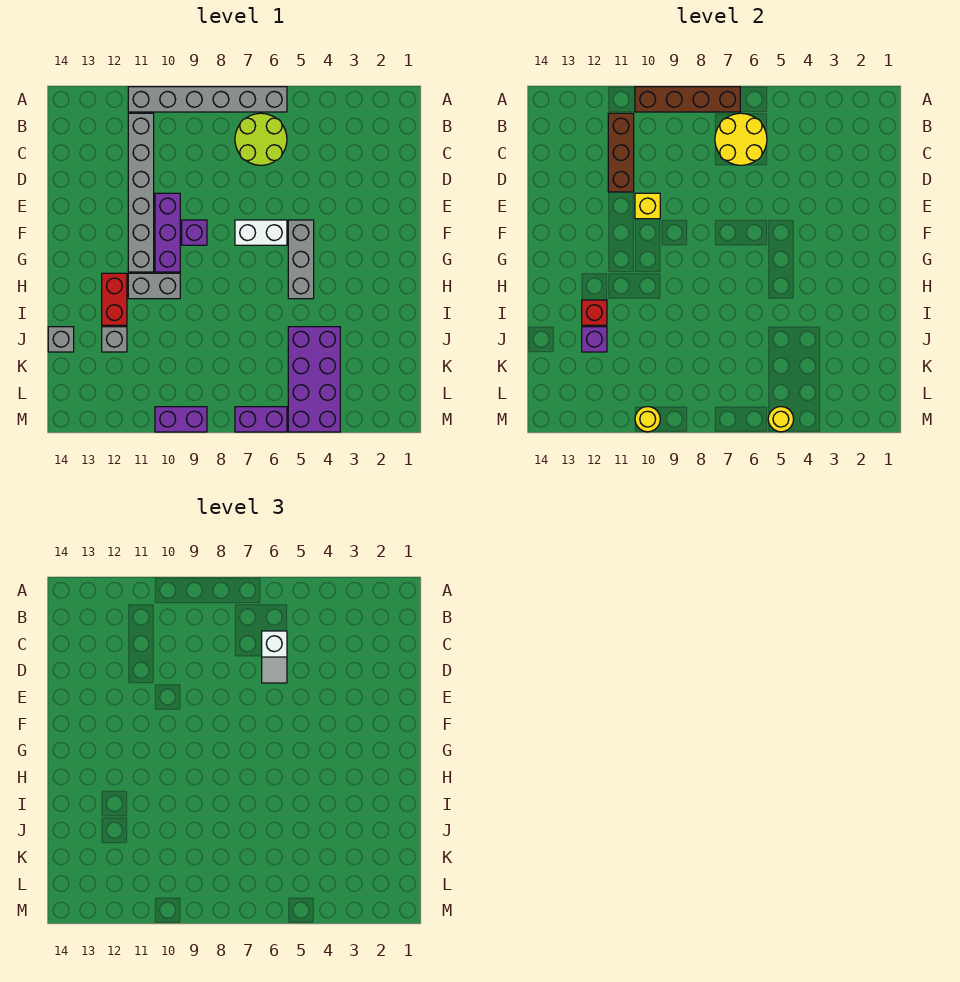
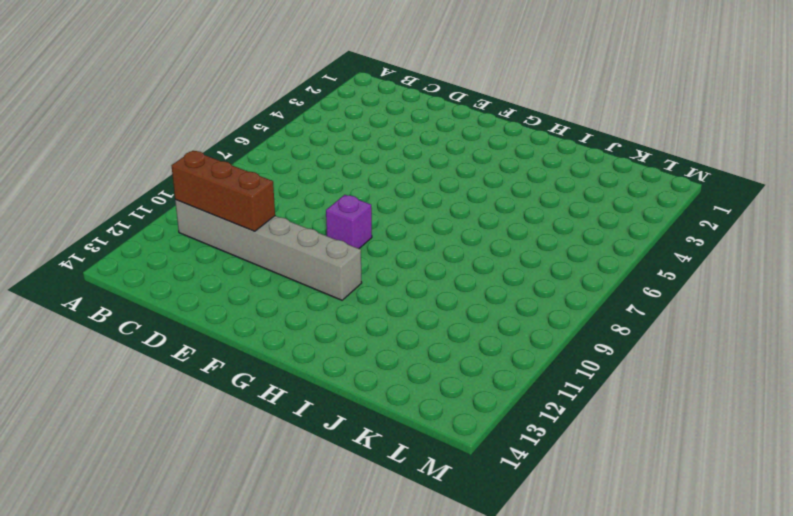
none -> grey brick A6:A11 level 1
none -> lime round brick B6:C7 level 1
none -> purple brick E10:G10 level 1

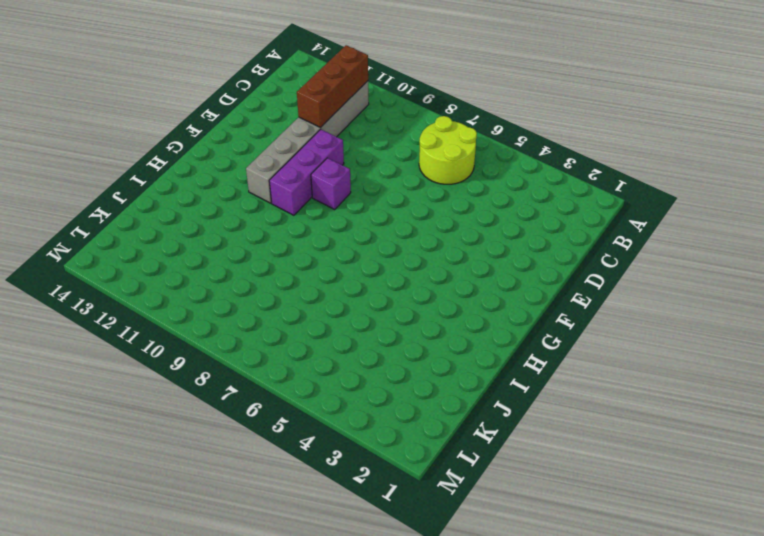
none -> grey brick A6:A11 level 1
none -> grey brick F5:H5 level 1
none -> white brick F6:F7 level 1

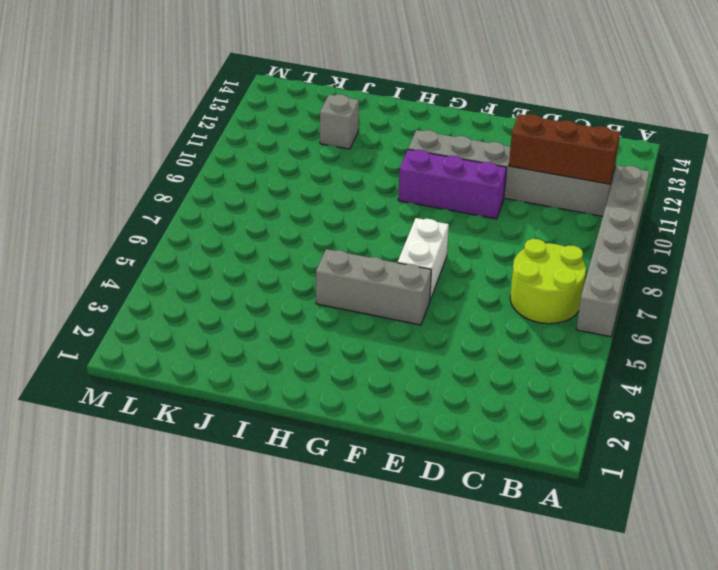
none -> purple brick F9 level 1
none -> grey brick H10:H11 level 1
none -> red brick H12:I12 level 1

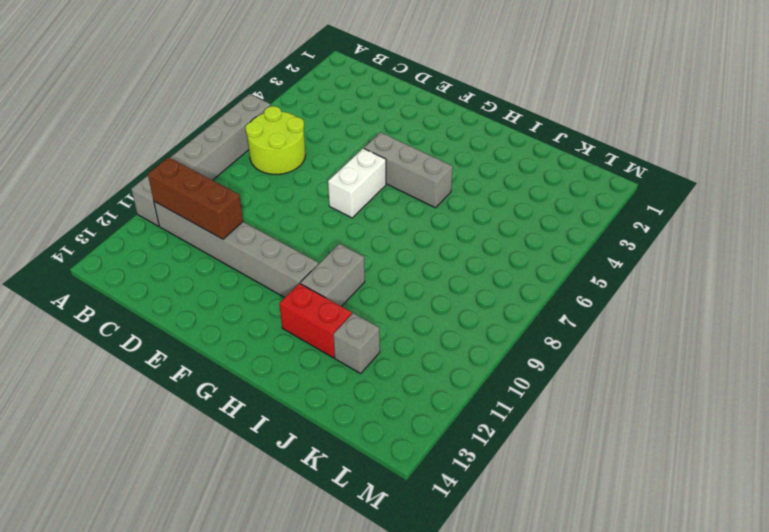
none -> purple brick E10:G10 level 1
none -> purple brick F9 level 1
none -> purple brick J4:M5 level 1

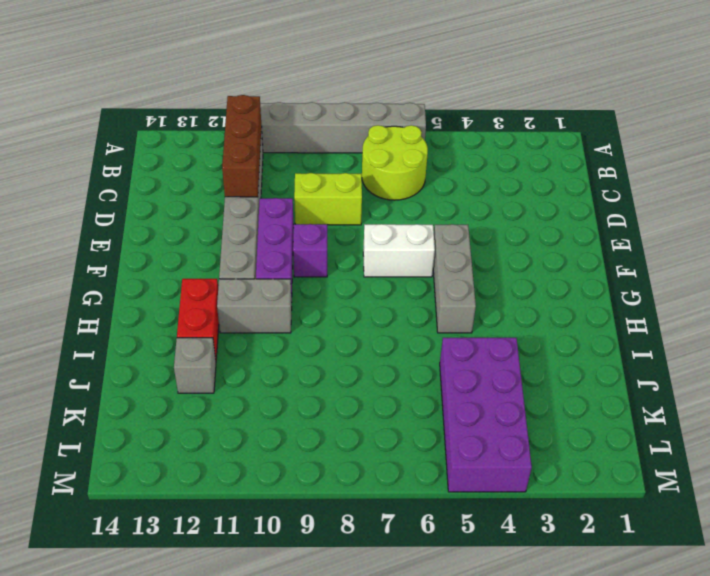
lime brick D8:D9 level 1 -> none
none -> grey brick J14 level 1
none -> purple brick M6:M7 level 1
none -> purple brick M9:M10 level 1

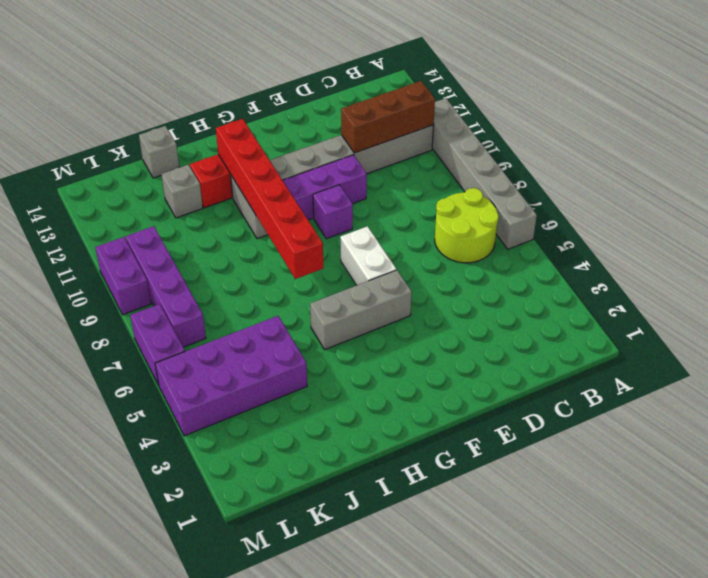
red brick H7:H12 level 2 -> none
purple brick L7:L10 level 1 -> none
none -> brown brick A7:A10 level 2
none -> yellow round brick B6:C7 level 2
none -> yellow brick E10 level 2

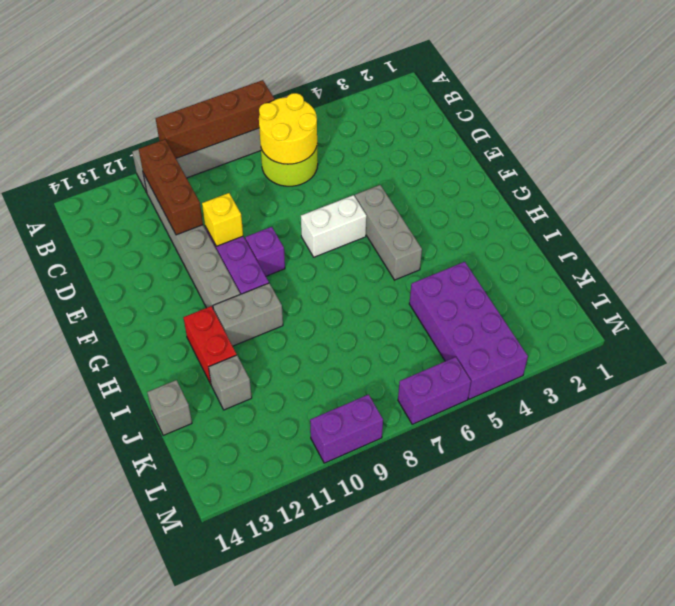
none -> red brick I12 level 2
none -> purple brick J12 level 2
none -> yellow round brick M5 level 2

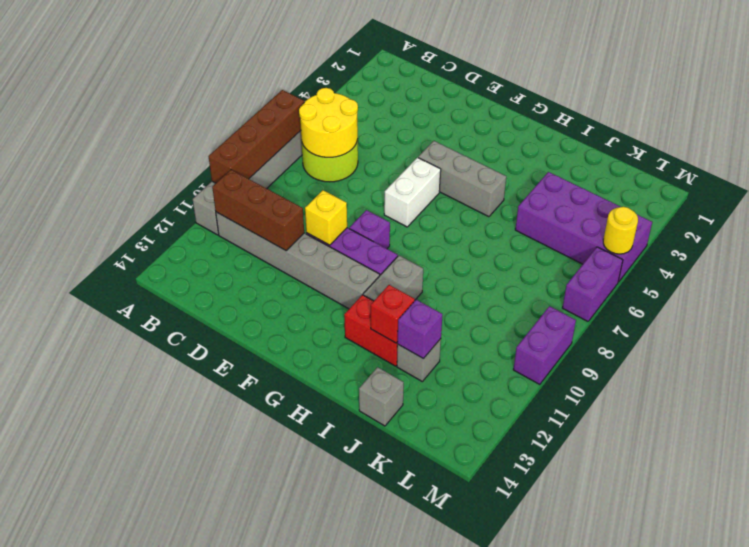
none -> yellow round brick M10 level 2
none -> white slope C6:D6 level 3 top C

